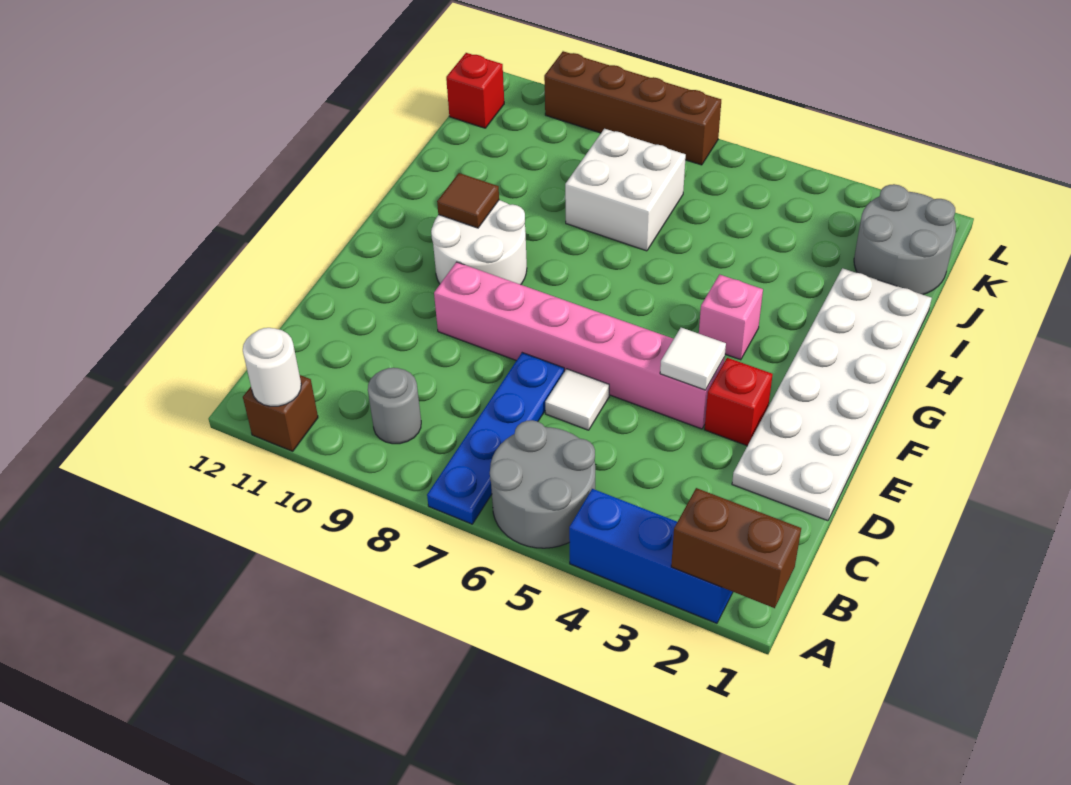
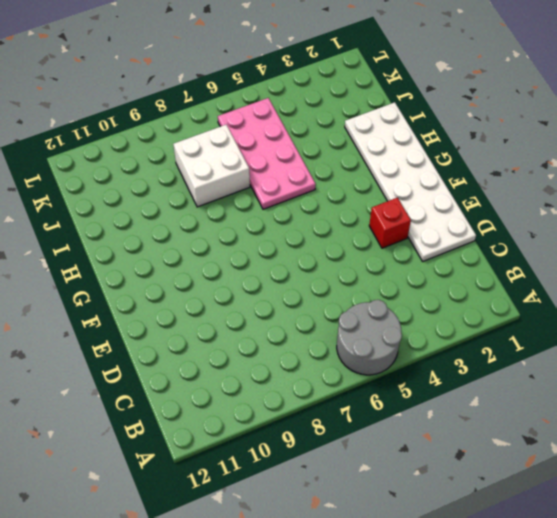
pink plate H5:K6 level 1 -> none
none -> blue brick A2:A4 level 1
none -> blue plate A7:D7 level 1
none -> brown brick A11 level 1

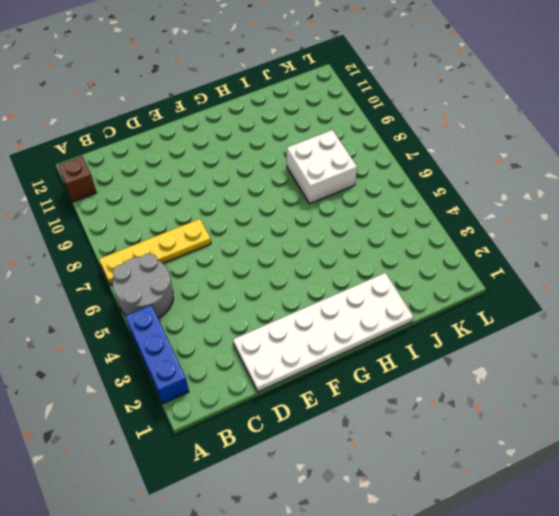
yellow plate A7:D7 level 1 -> blue plate A7:D7 level 1
none -> grey round brick B9 level 1
none -> white tile D6 level 1
none -> red brick E3 level 1

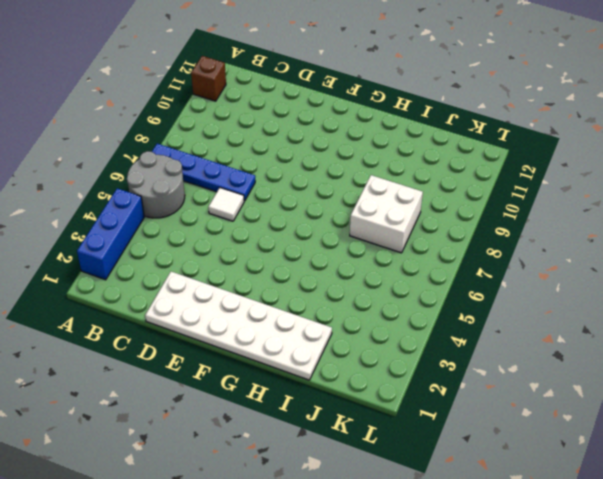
none -> grey round brick B9 level 1
none -> red brick E3 level 1
none -> pink brick E4:E9 level 1

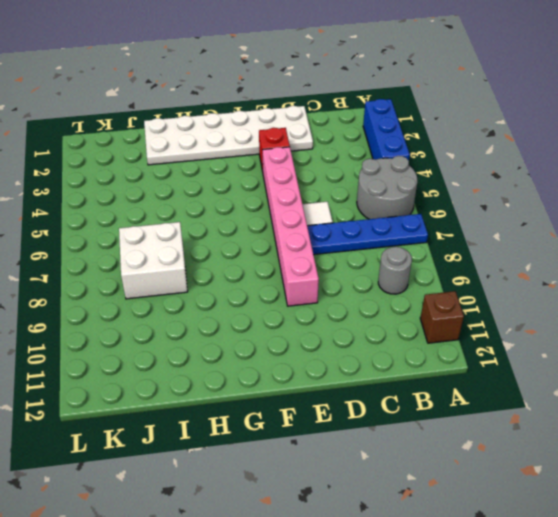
none -> white round brick F9:G10 level 1
none -> pink brick G4 level 1
none -> grey round brick J1:K2 level 1

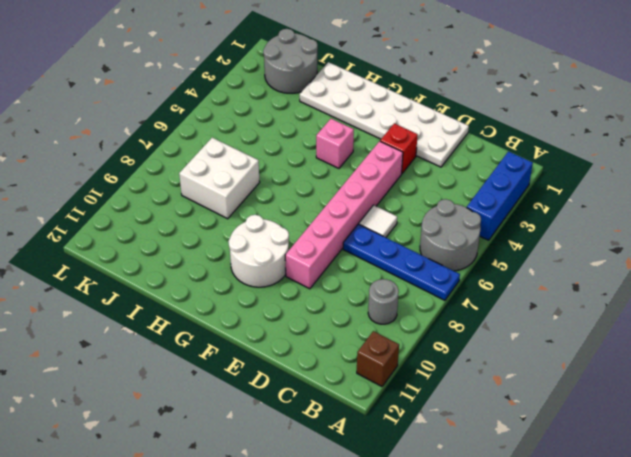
none -> red brick K12 level 1
none -> brown brick L7:L10 level 1
none -> brown brick A1:A2 level 2

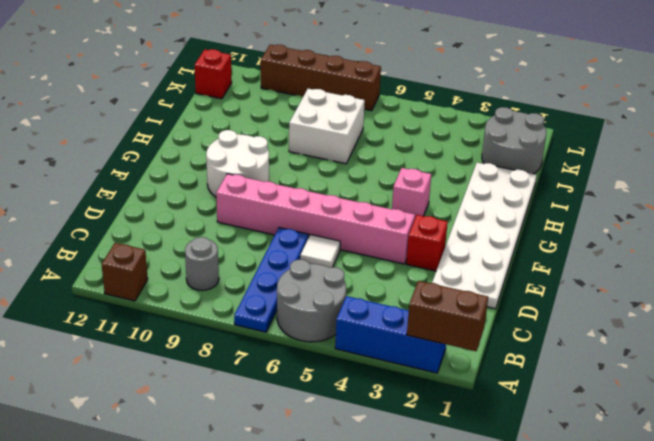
none -> white round brick A11 level 2
none -> white tile E4 level 2
none -> brown tile G10 level 2

